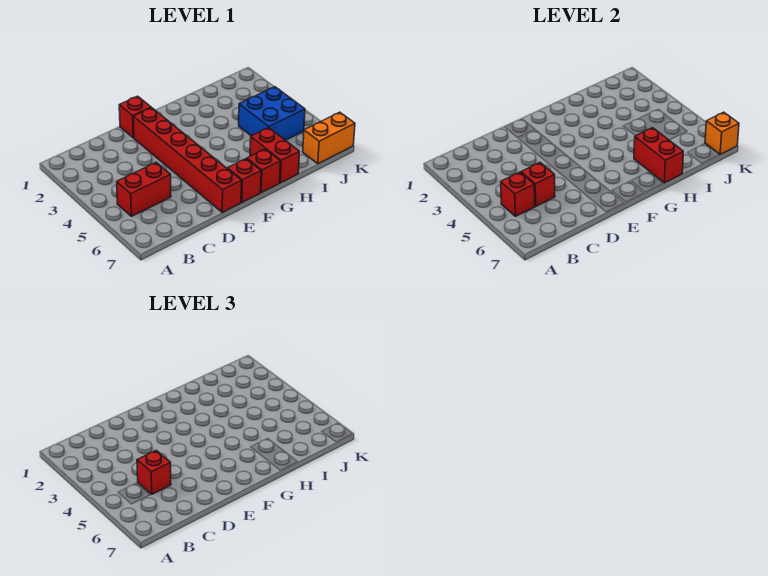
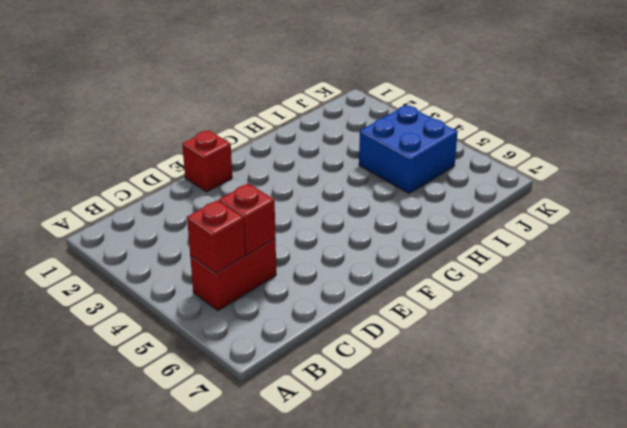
none -> red brick E2:E7 level 1
none -> red brick F7 level 1
none -> red brick G7 level 1

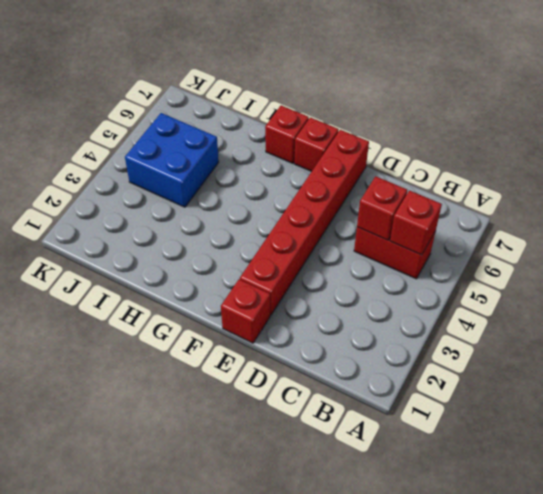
none -> red brick H6:H7 level 1
none -> orange brick J7:K7 level 1
none -> red brick H6:H7 level 2

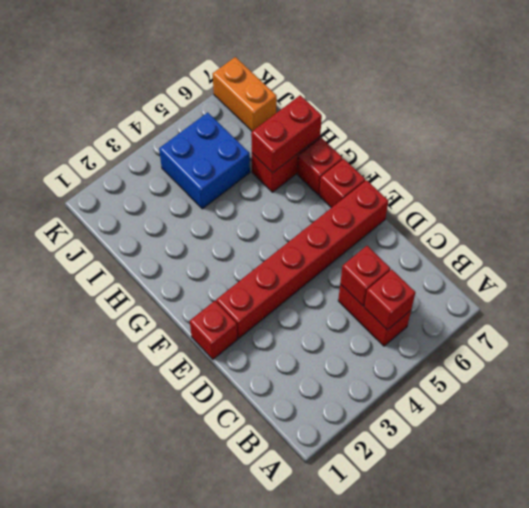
none -> orange brick K7 level 2
none -> red brick C5 level 3

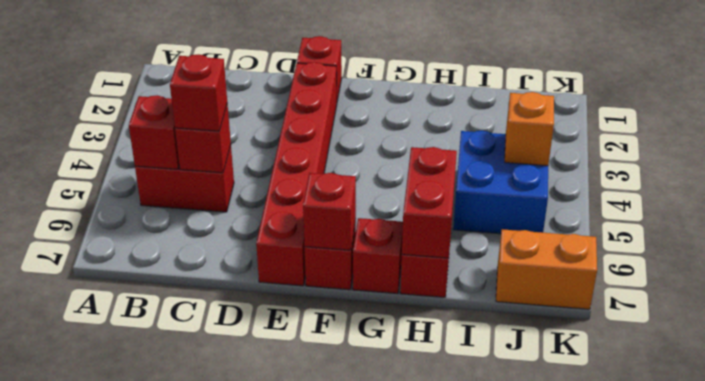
red brick F7 level 2 -> none
orange brick J4 level 2 -> orange brick K7 level 2

